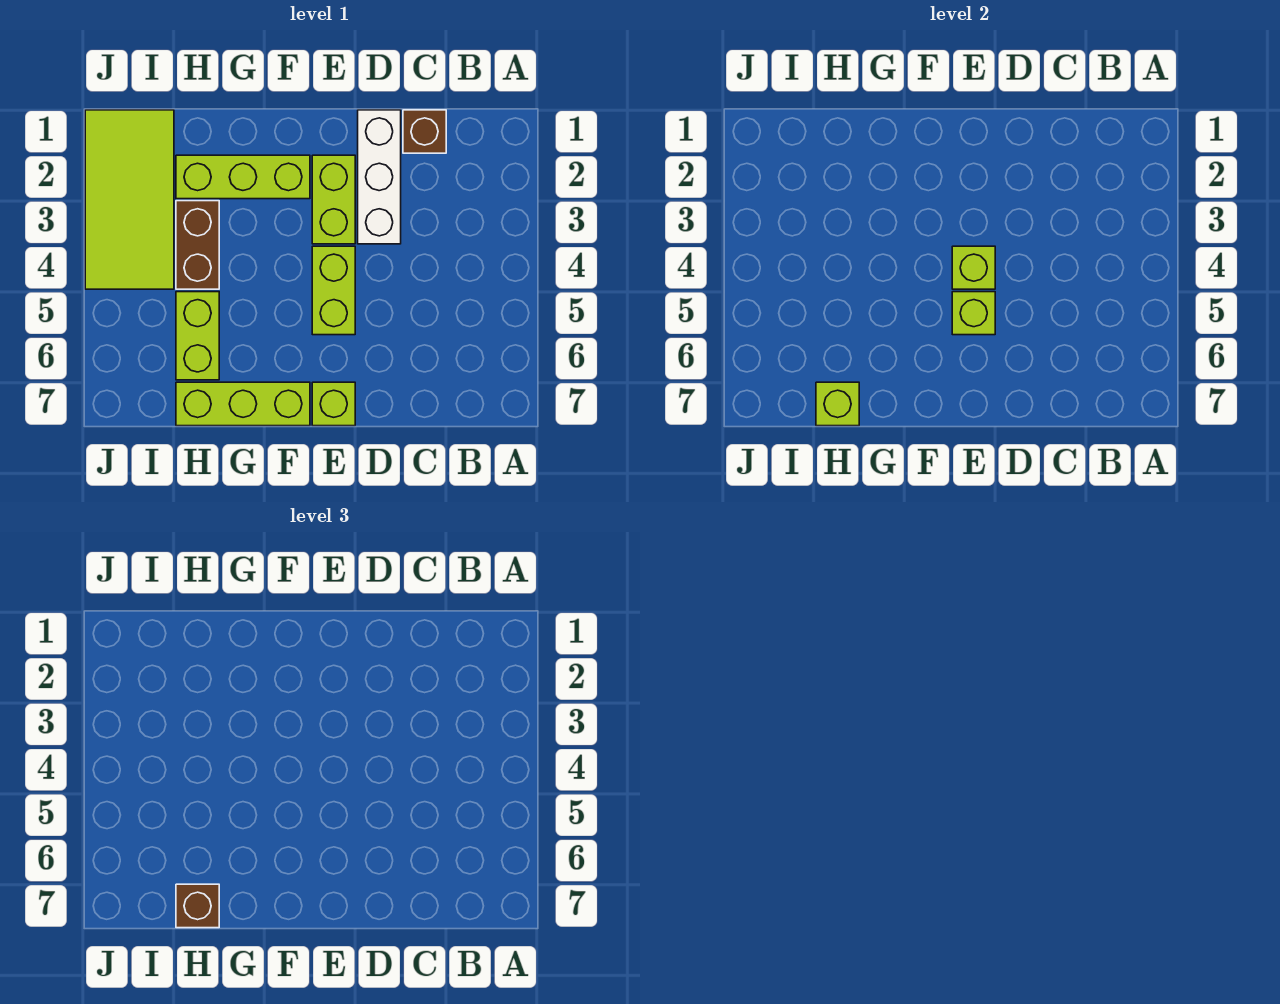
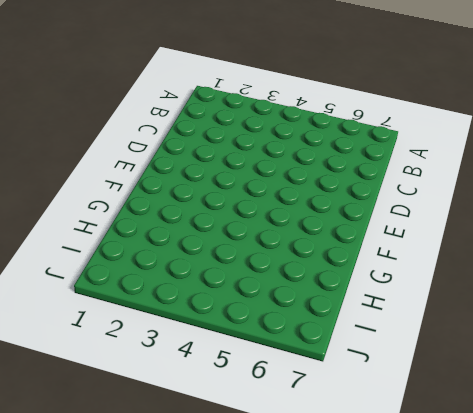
none -> brown brick C1 level 1
none -> white brick D1:D3 level 1
none -> lime brick E2:E3 level 1

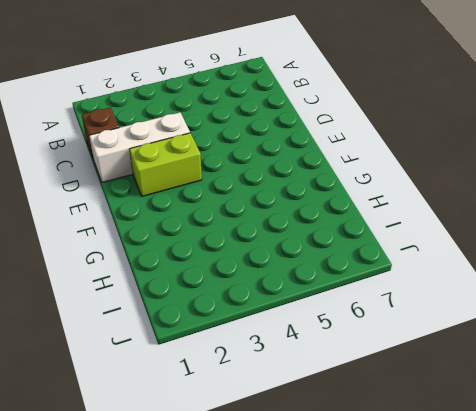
none -> lime brick E4:E5 level 1
none -> lime brick E7 level 1
none -> lime brick F2:H2 level 1

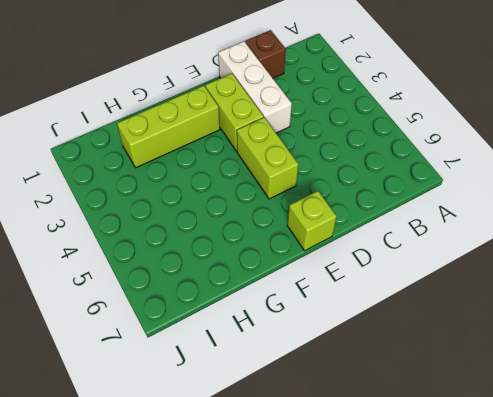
none -> lime brick F7:H7 level 1
none -> brown brick H3:H4 level 1
none -> lime brick H5:H6 level 1

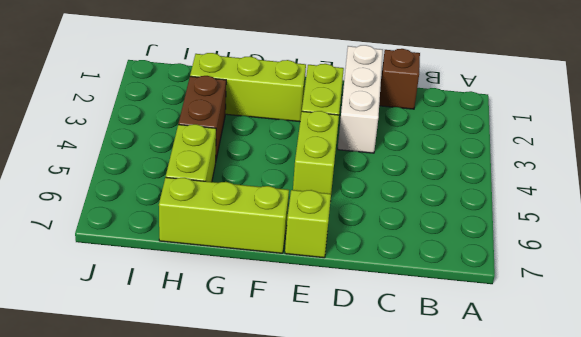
none -> lime tile I1:J4 level 1
none -> lime brick E4 level 2
none -> lime brick E5 level 2

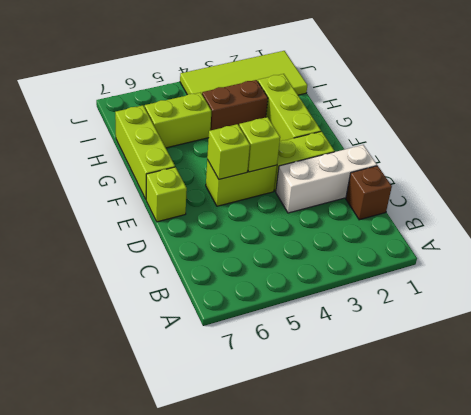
none -> lime brick H7 level 2
none -> brown brick H7 level 3

